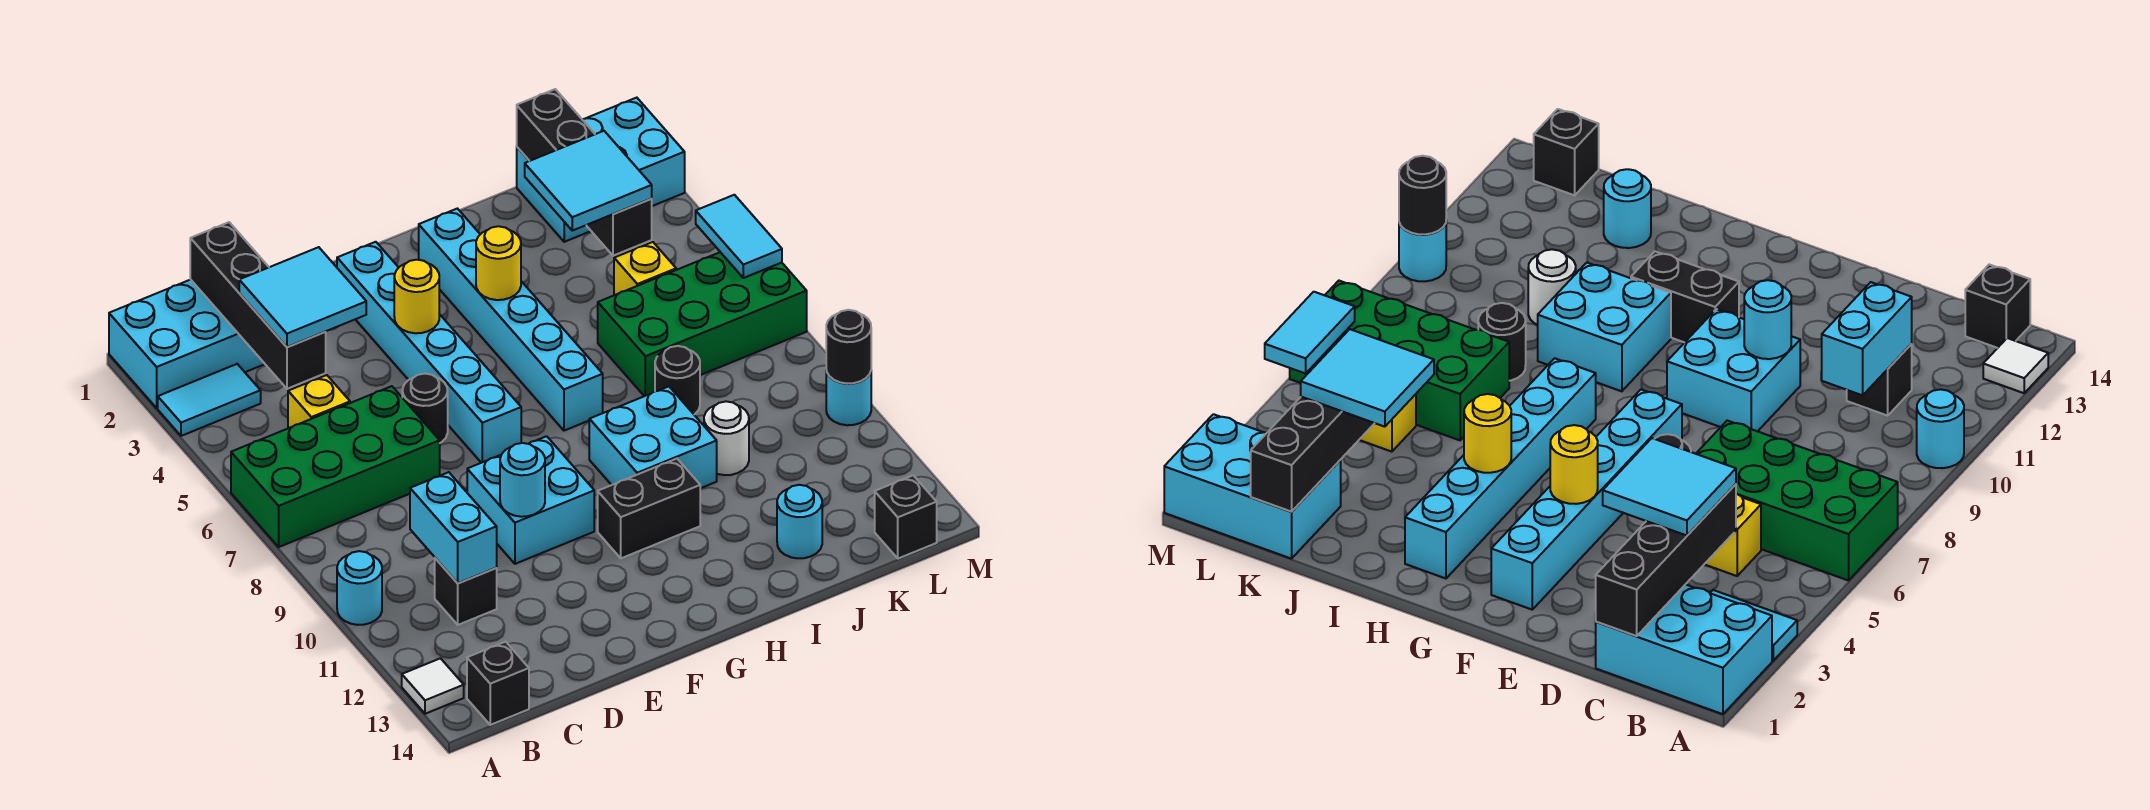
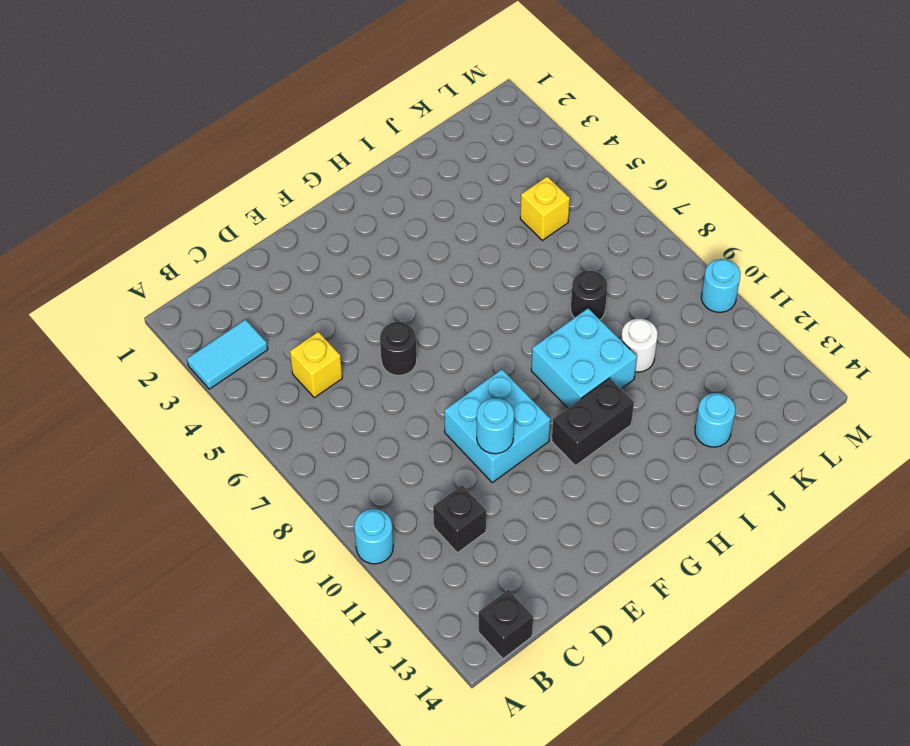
none -> cyan brick A1:C2 level 1
none -> green brick A6:D7 level 1
none -> white tile A13 level 1
none -> cyan brick F2:F7 level 1

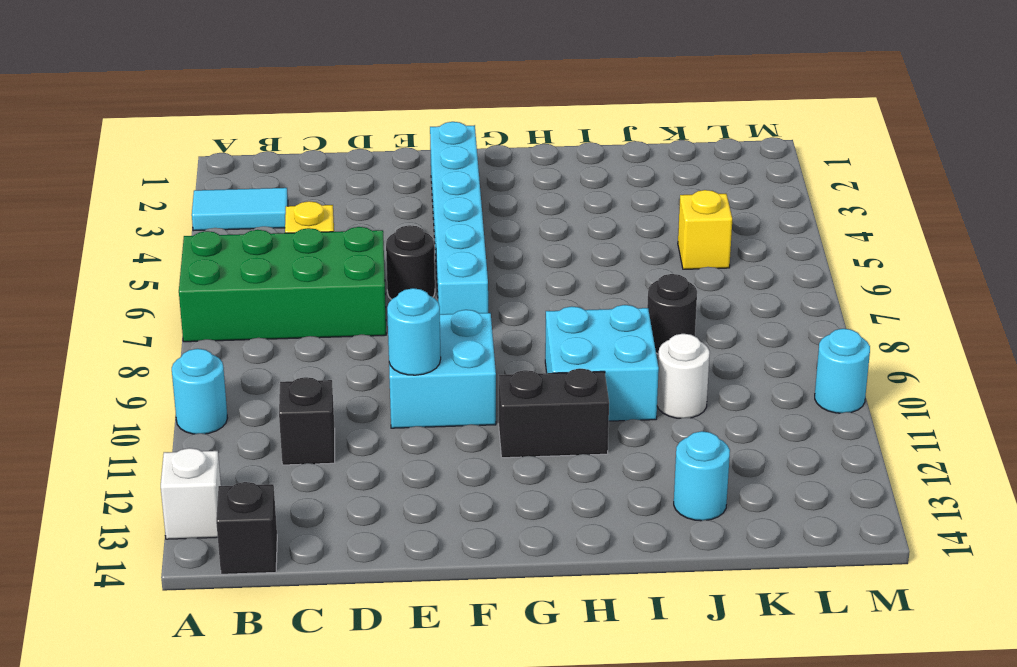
white brick A13 level 1 -> white tile A13 level 1
none -> cyan brick A1:C2 level 1
none -> cyan brick H2:H7 level 1
none -> green brick J6:M7 level 1
none -> cyan brick K1:M2 level 1

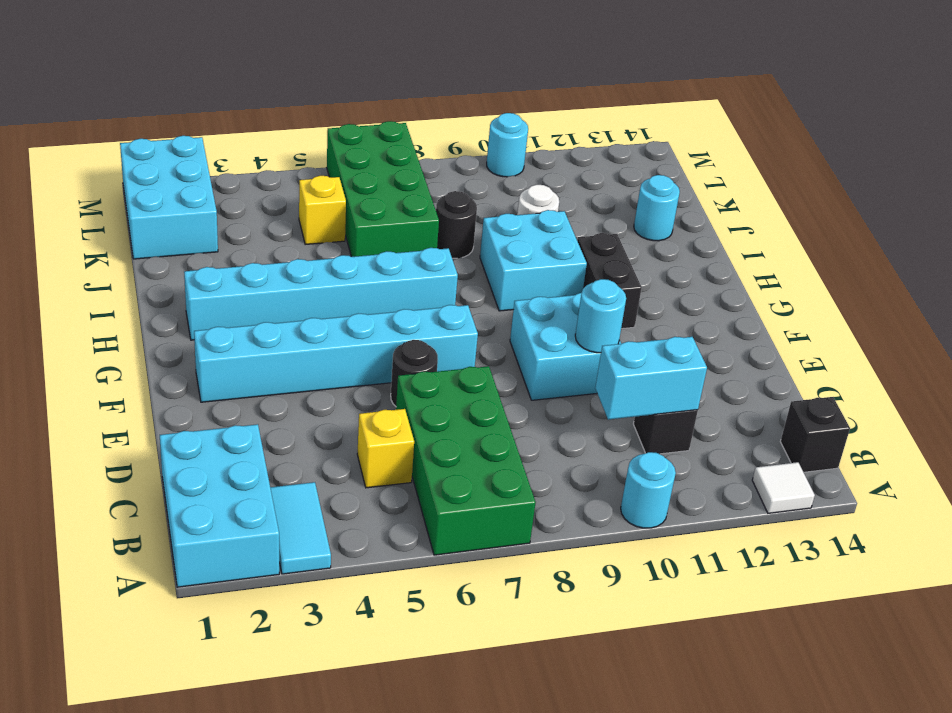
none -> black brick L14 level 1
none -> black brick C1:C4 level 2
none -> yellow round brick F4 level 2
none -> yellow round brick H4 level 2

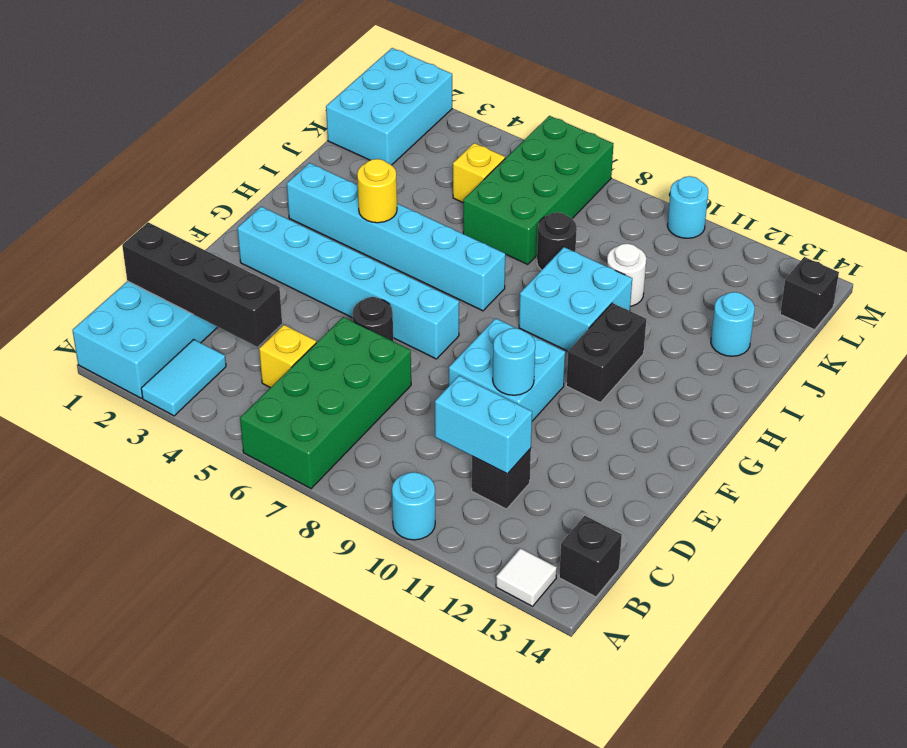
none -> yellow round brick F4 level 2
none -> black brick K1:K4 level 2
none -> cyan tile M5:M6 level 2
none -> black round brick M10 level 2

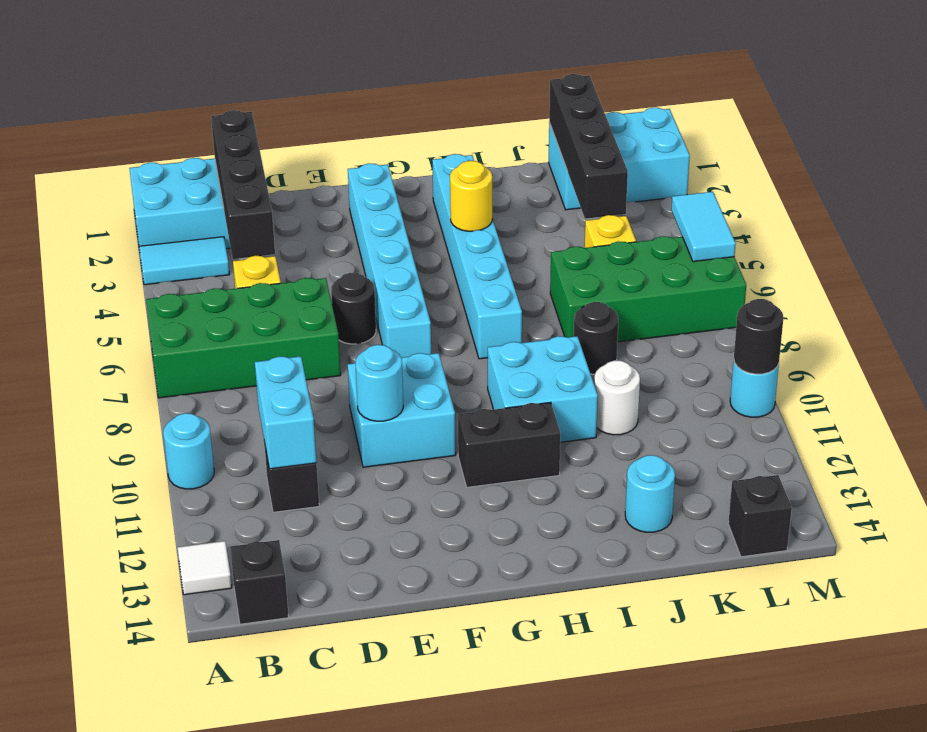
none -> yellow round brick F4 level 2
none -> cyan tile C3:D4 level 3
none -> cyan tile J3:K4 level 3

